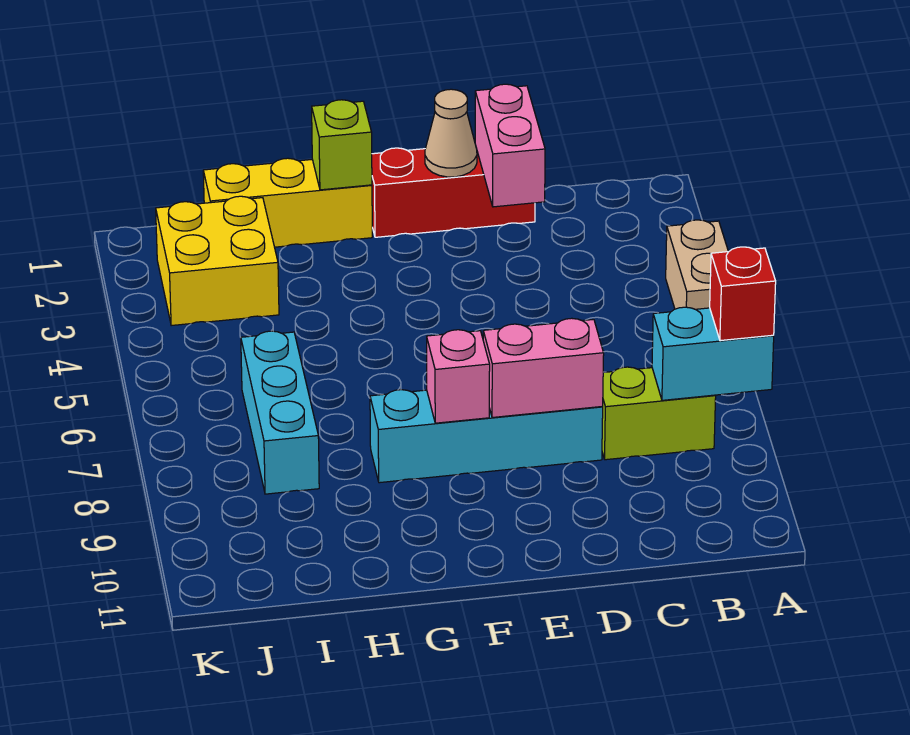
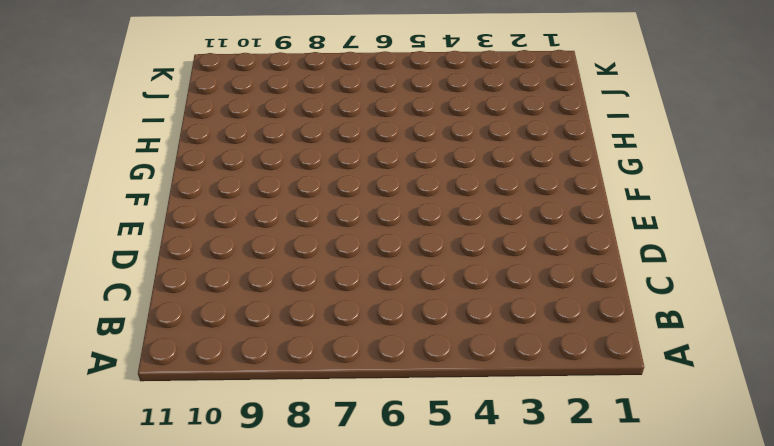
none -> tan brick A4:A5 level 1
none -> lime brick B8:C8 level 1
none -> red brick D1:F1 level 1

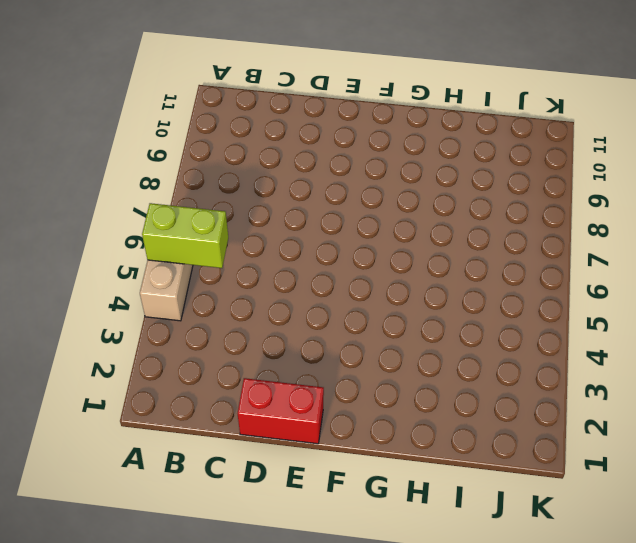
lime brick A5:B5 level 2 -> lime brick B8:C8 level 1
red brick D1:E1 level 1 -> red brick D1:F1 level 1
none -> cyan brick D8:G8 level 1
none -> yellow brick G1:I1 level 1
none -> yellow brick I2:J3 level 1

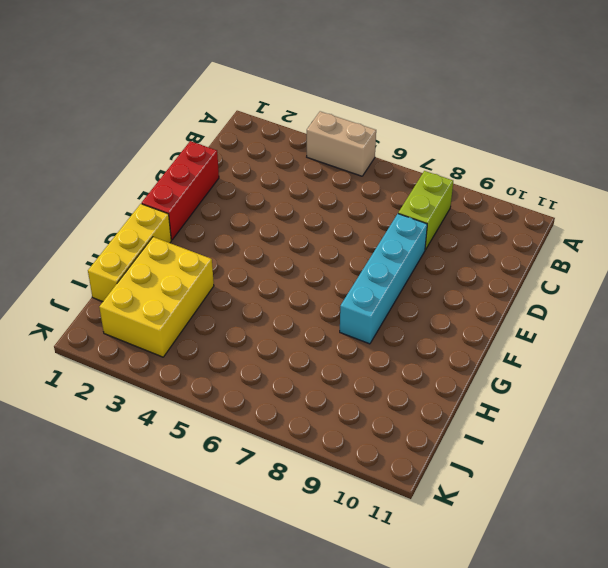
yellow brick H2:J3 level 1 -> yellow brick I2:J3 level 1
none -> cyan brick I6:I8 level 1
none -> cyan brick A8:B8 level 2
none -> pink brick D1:D2 level 2

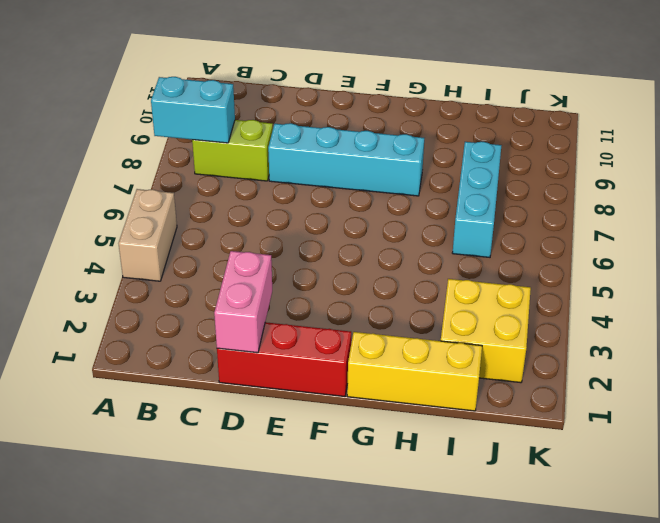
none -> pink brick D8:E8 level 2
none -> tan cone E1 level 2
none -> pink brick F8 level 2

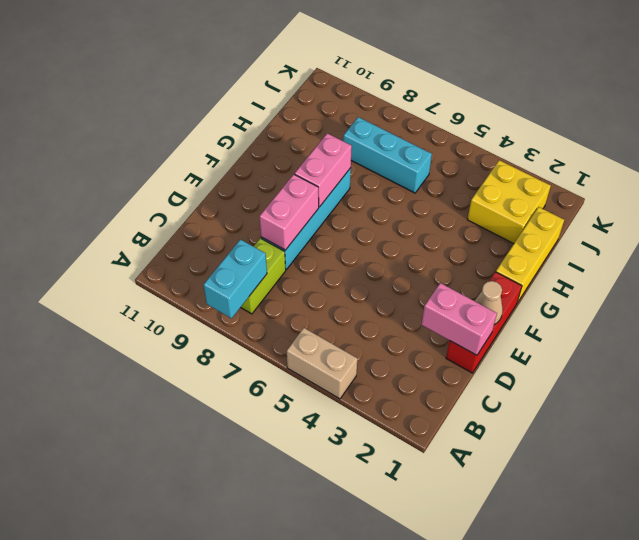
pink brick F8:G8 level 2 -> pink brick F8 level 2
none -> lime brick G1 level 2
none -> red brick A8 level 3

